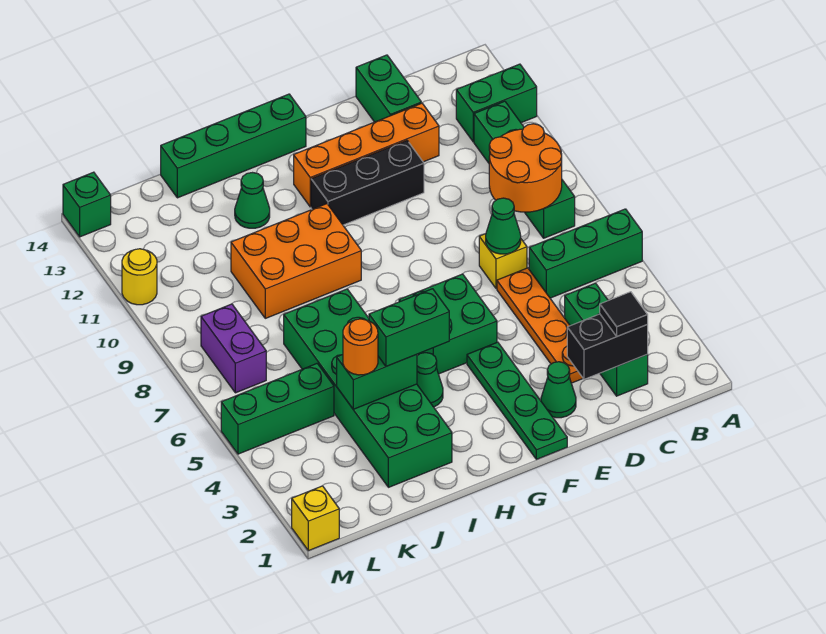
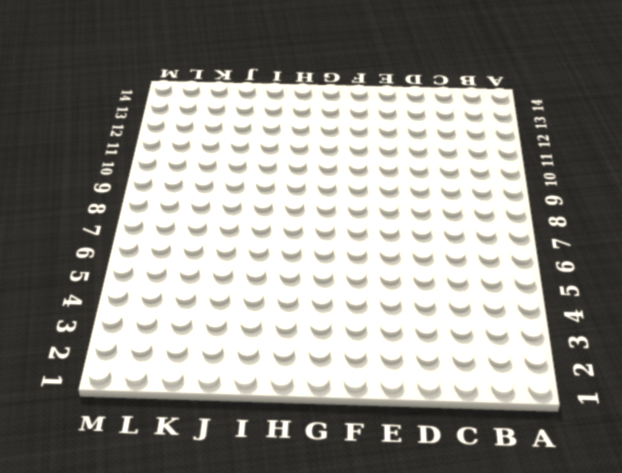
none -> green brick A6:C6 level 1
none -> green brick A12:B12 level 1
none -> green brick B8:B11 level 1

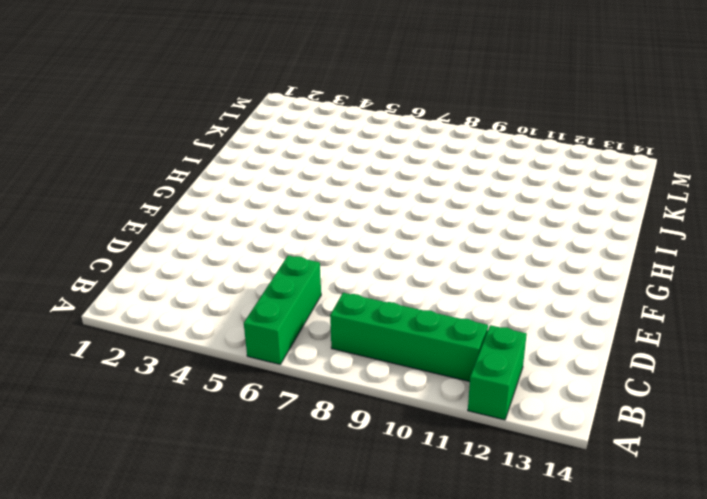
none -> green brick C2:C4 level 1
none -> orange plate D3:D6 level 1
none -> yellow brick D7 level 1

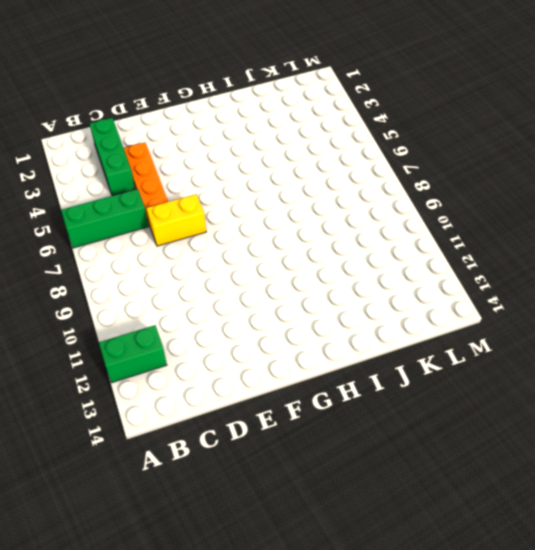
yellow brick D7:E7 level 1 -> yellow brick D7 level 1
none -> green brick B8:B11 level 1
none -> orange brick D12:G12 level 1
none -> green brick D13:D14 level 1

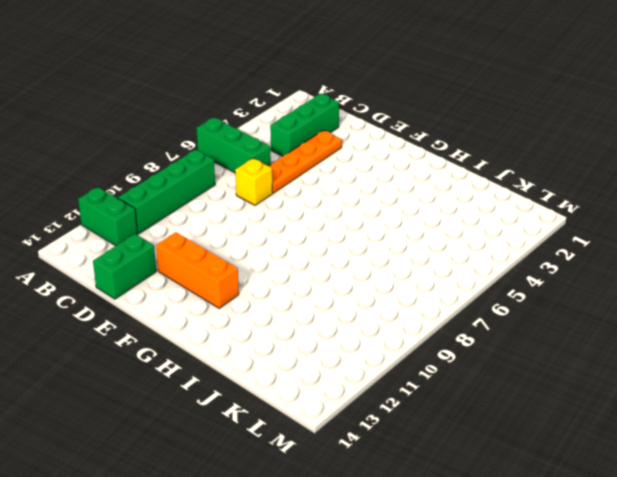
orange brick E12:G12 level 1 -> orange brick D12:G12 level 1
none -> green cone E2 level 1
none -> black brick E11:G11 level 1
none -> green plate F1:F4 level 1

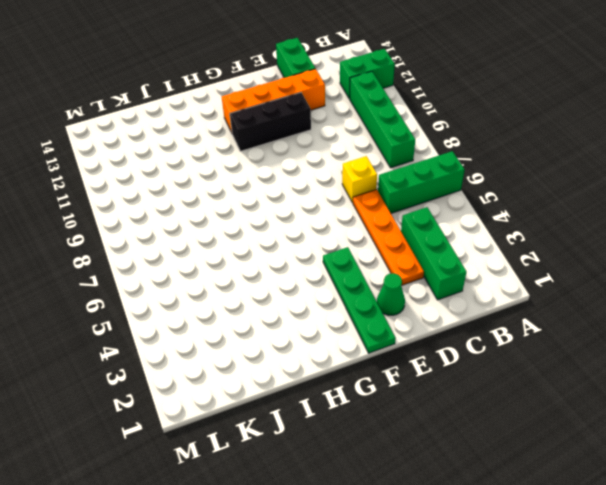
none -> green brick F5:G6 level 1
none -> green brick G14:J14 level 1
none -> green cone H4 level 1

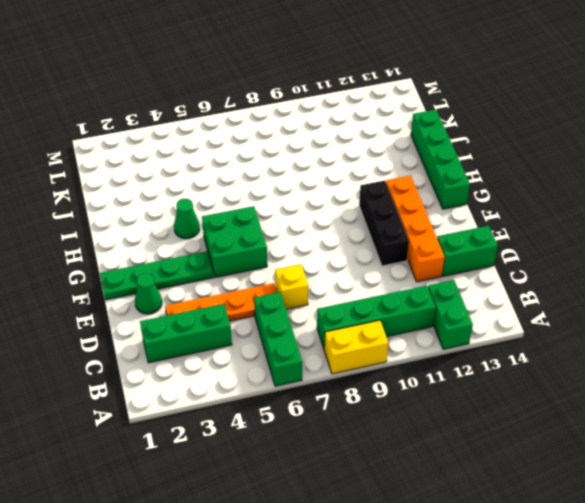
yellow brick A8:A9 level 1 -> none
none -> orange brick H9:J10 level 1
none -> green brick I2:J7 level 1
none -> green cone I12 level 1

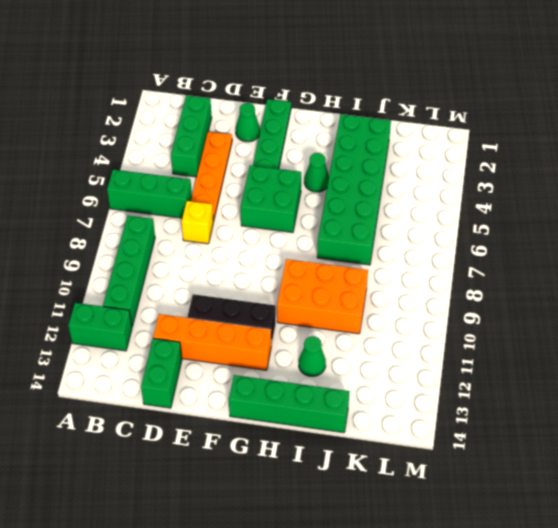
none -> green brick K5:M5 level 1
none -> purple brick L7:L8 level 1
none -> yellow brick M1 level 1

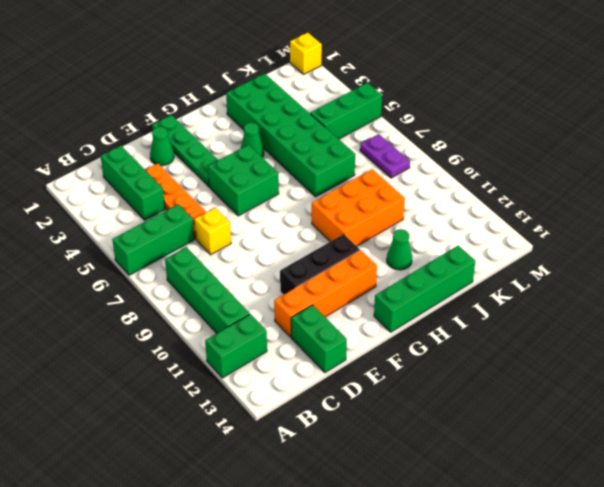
purple plate L7:L8 level 1 -> purple brick L7:L8 level 1
none -> yellow round brick M11 level 1
none -> green brick M14 level 1
none -> orange round brick B8:C9 level 2

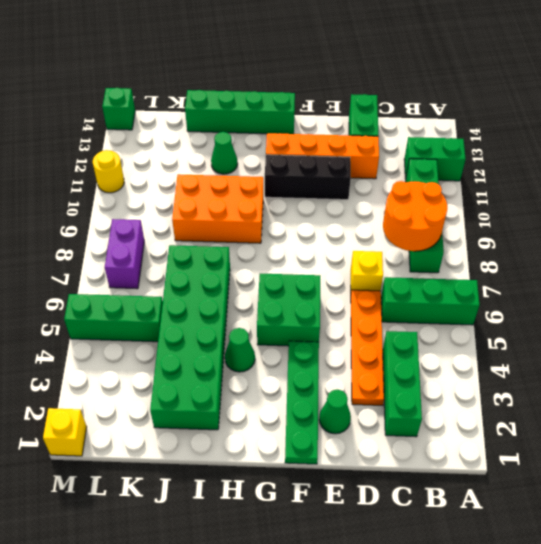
none -> black brick C2:D2 level 2
none -> green cone D7 level 2
none -> green brick I4:J4 level 2

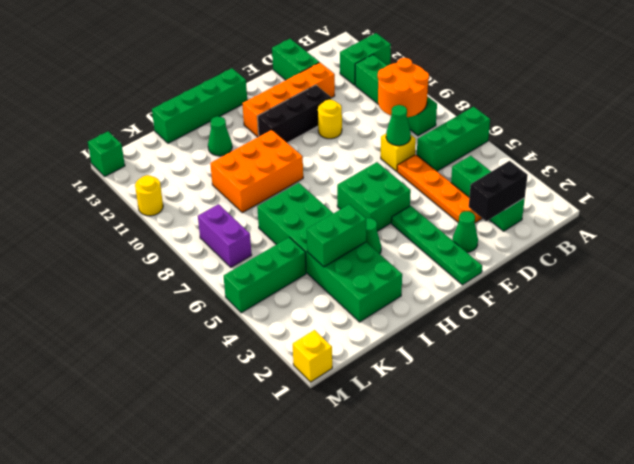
yellow round brick E10 level 1 -> none
none -> black tile C2 level 3
none -> green brick H4:I4 level 3
none -> orange round brick J4 level 3

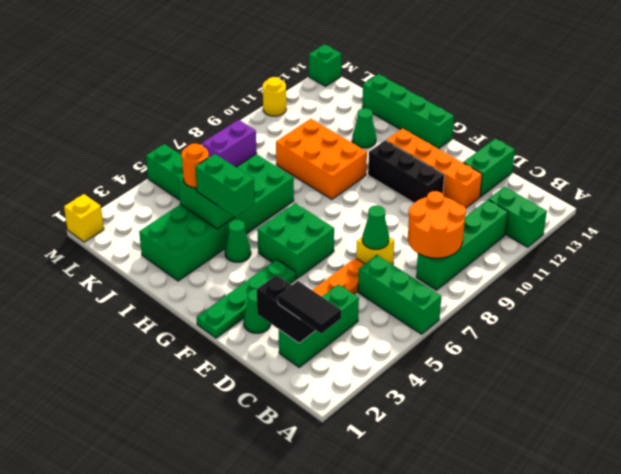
black tile B2:C2 level 3 -> black tile C2 level 3

